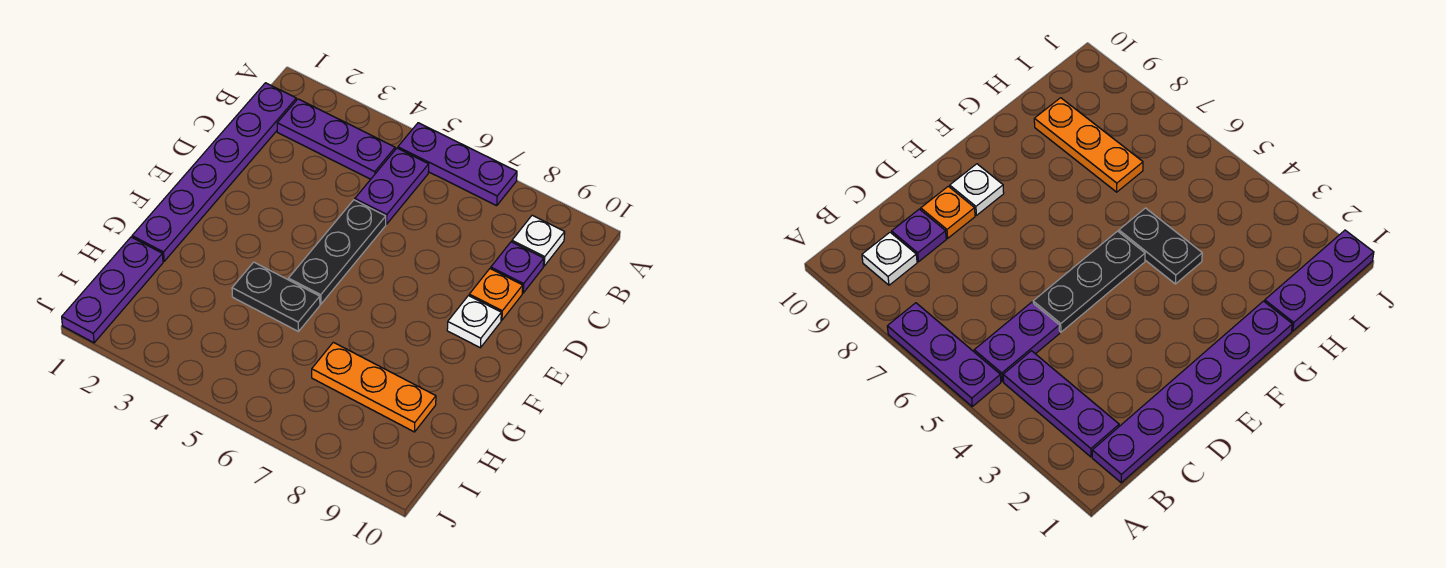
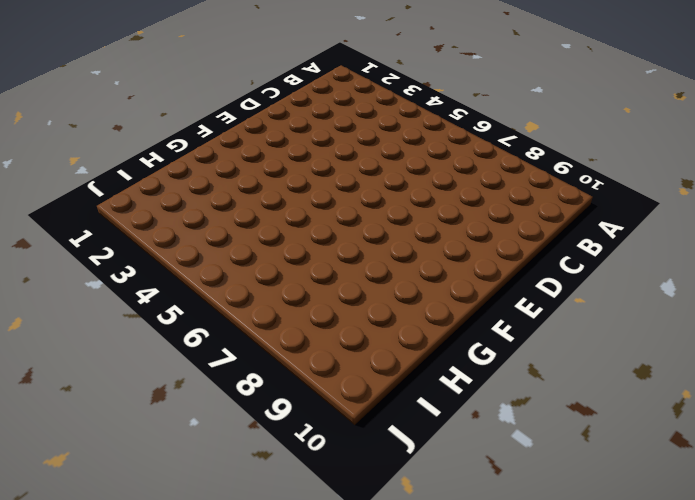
none -> purple plate A5:A7 level 1
none -> purple plate B1:G1 level 1
none -> purple plate B2:B4 level 1

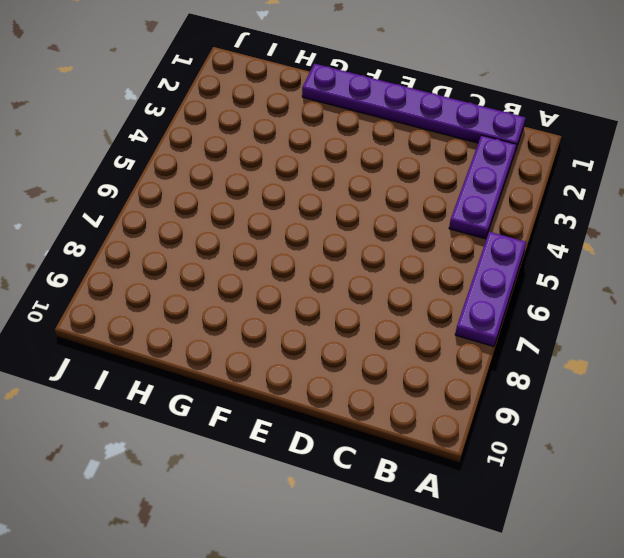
none -> purple plate B5:C5 level 1
none -> white plate B9 level 1
none -> purple plate C9 level 1

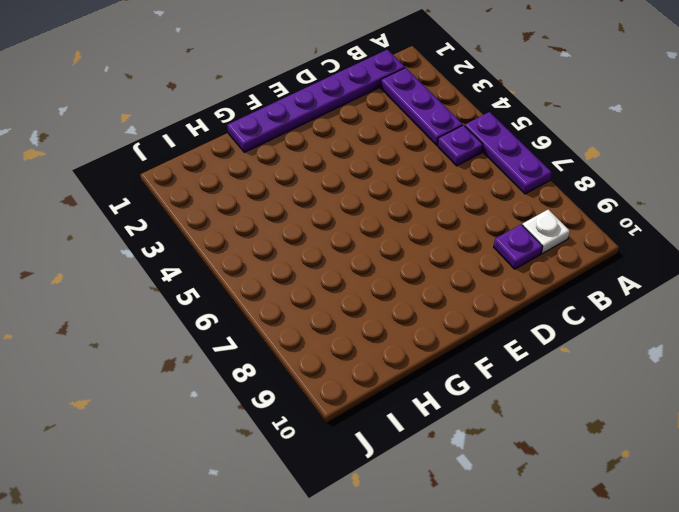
purple plate B5 level 1 -> purple plate B5:C5 level 1
none -> black plate D5:F5 level 1
none -> orange plate D9 level 1
none -> white plate E9 level 1

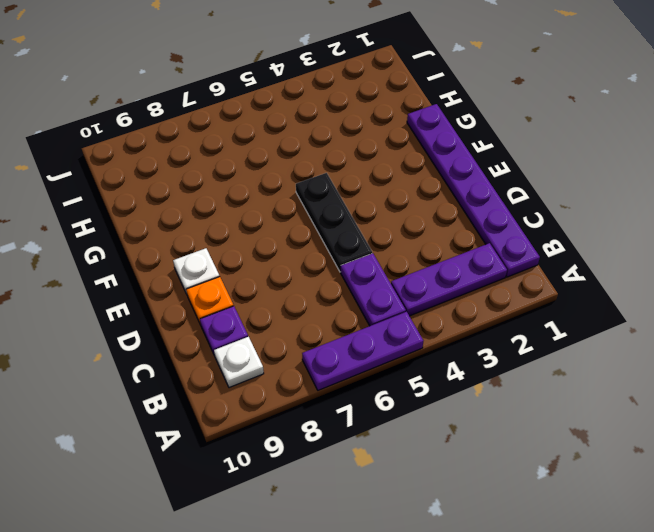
none -> black plate G4:G5 level 1
none -> purple plate H1:J1 level 1
none -> orange plate H7:H9 level 1

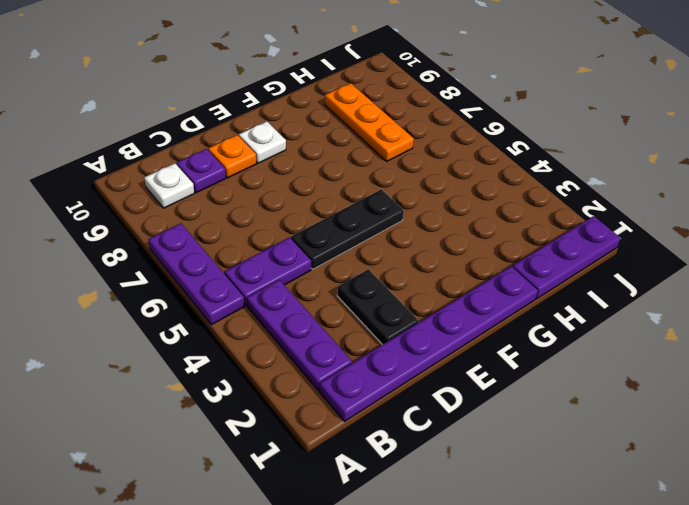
black plate D2:D3 level 1 -> black plate G4:G5 level 1

